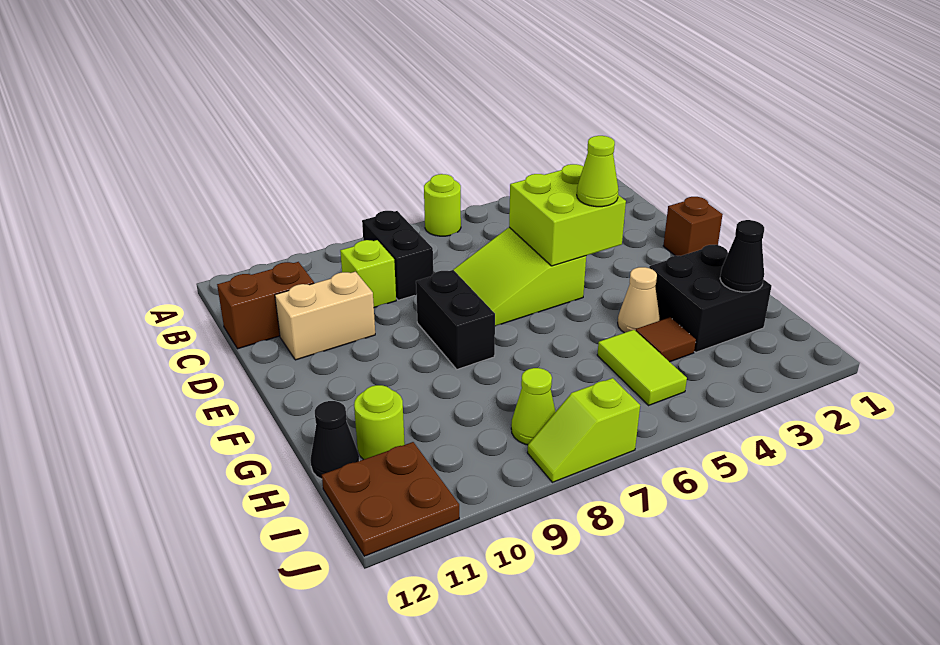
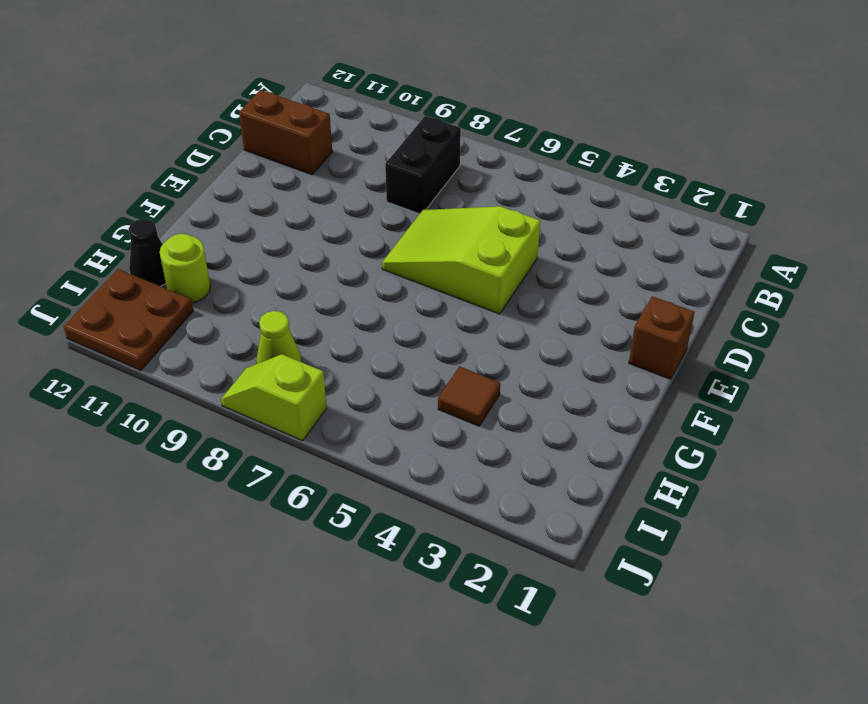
none -> lime round brick A6 level 1
none -> lime brick C9 level 1
none -> tan brick D10:D11 level 1

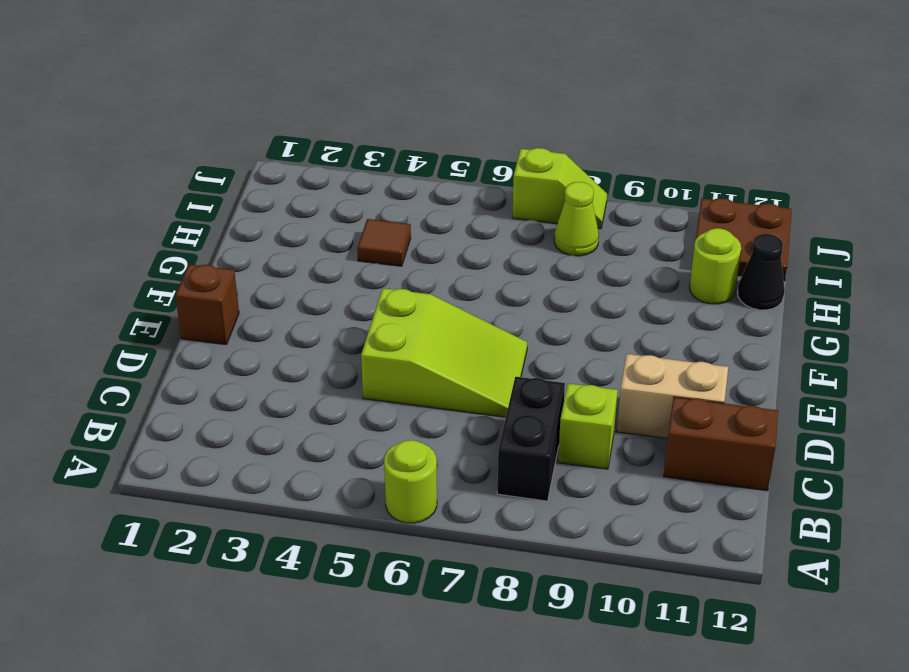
none -> black brick E8:F8 level 1
none -> black brick G2:H3 level 1
none -> tan cone G4 level 1

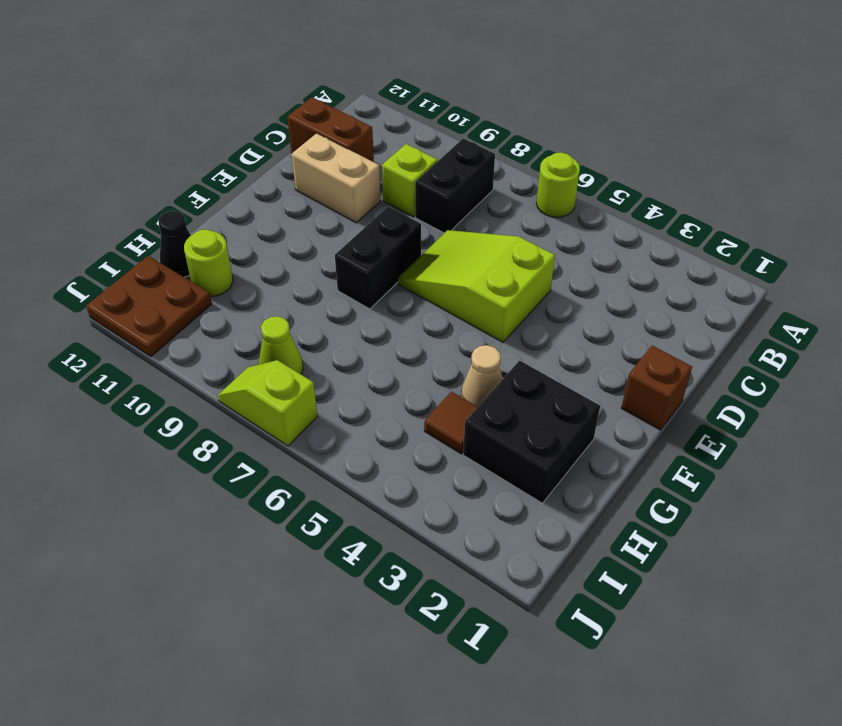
none -> lime tile H5:I5 level 1
none -> lime brick D4:E5 level 2
none -> black cone H2 level 2

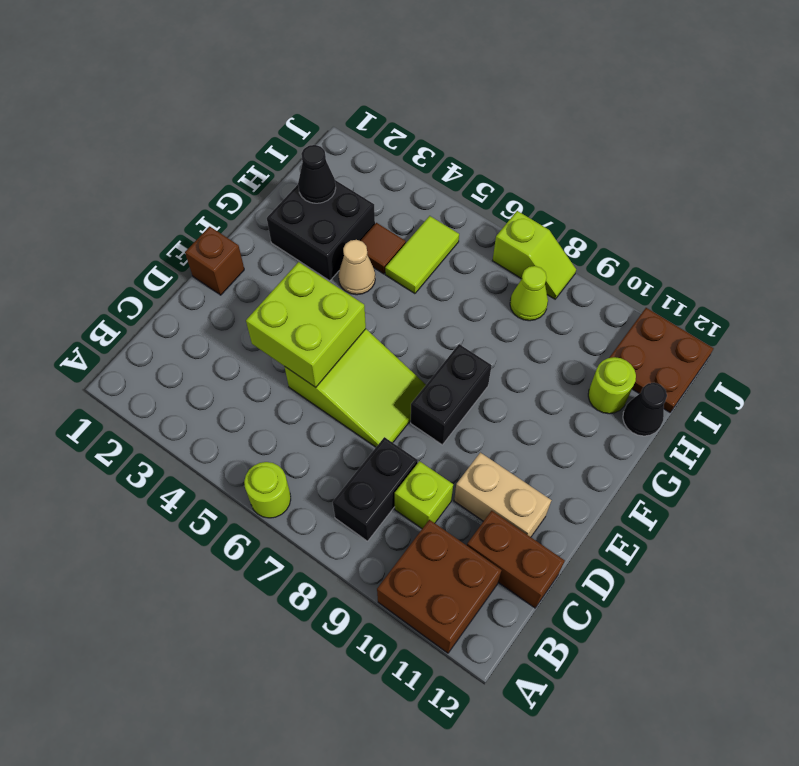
brown brick A10:B11 level 1 -> none
none -> lime cone E4 level 3

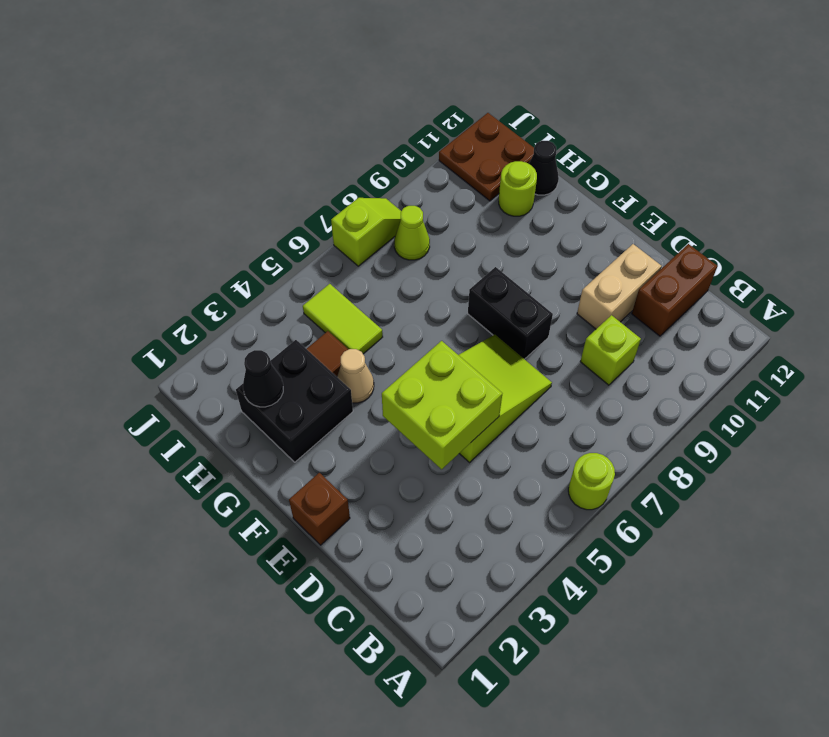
none -> black brick B8:C8 level 1
none -> lime cone E4 level 3

